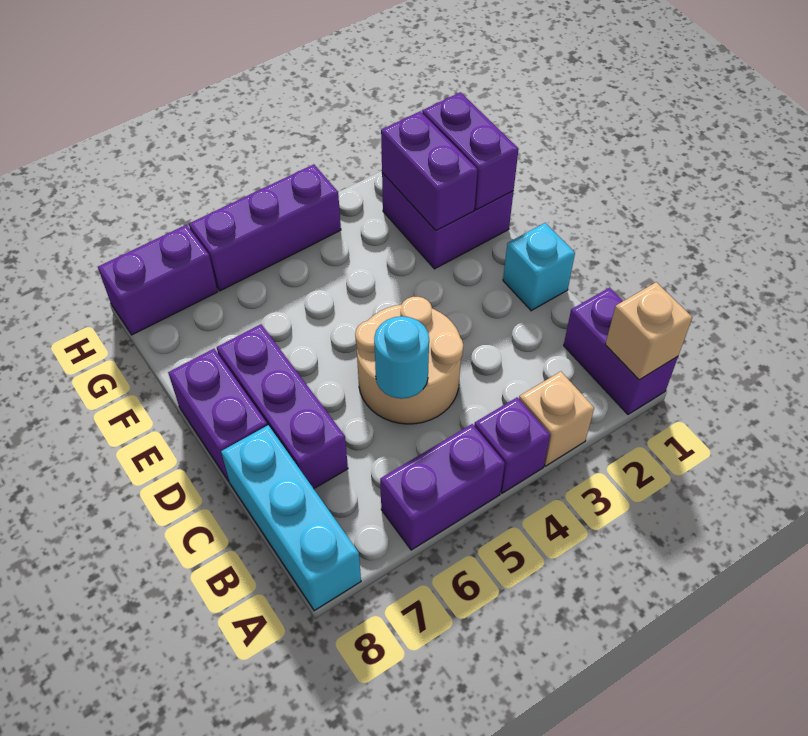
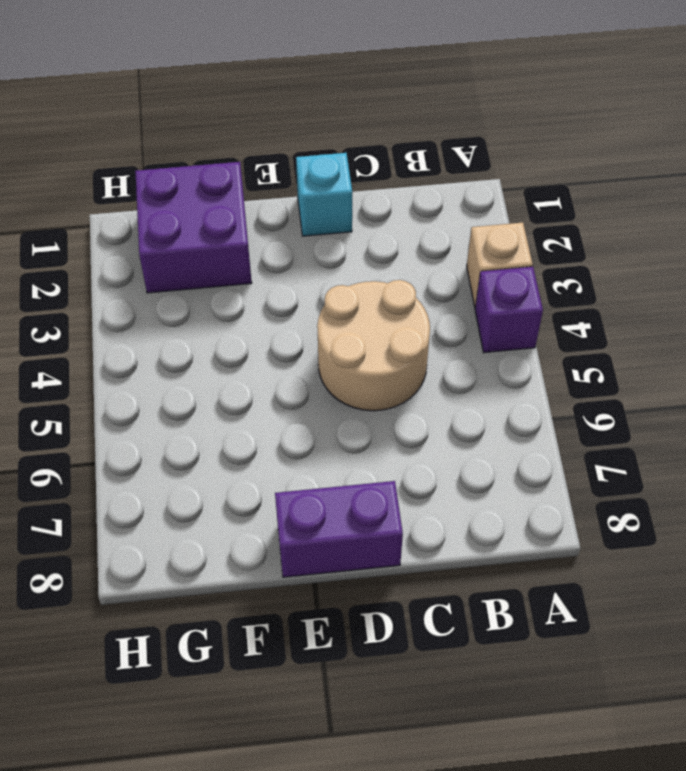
none -> purple brick A1:B1 level 1
none -> purple brick A5:A6 level 1
none -> cyan brick A8:C8 level 1

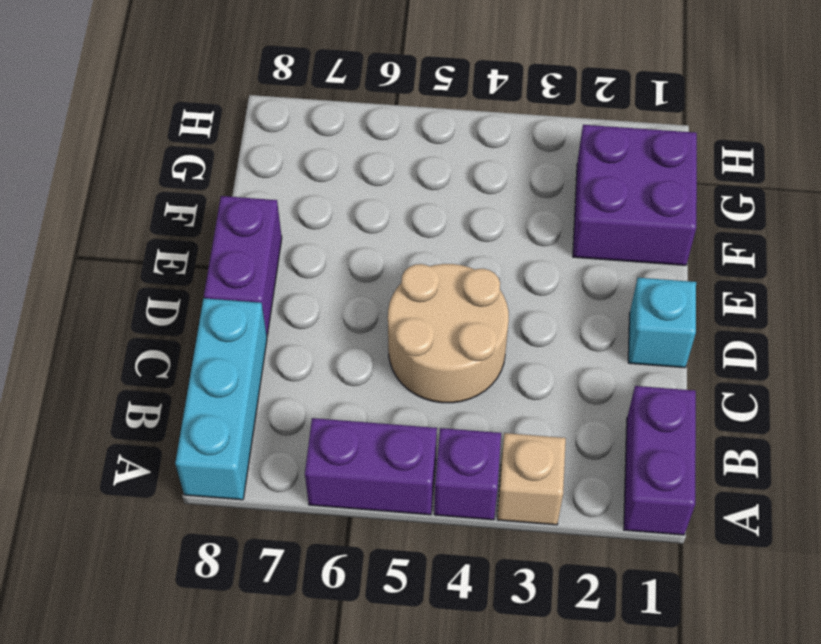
none -> purple brick C7:E7 level 1
none -> purple brick H4:H6 level 1
none -> purple brick H7:H8 level 1

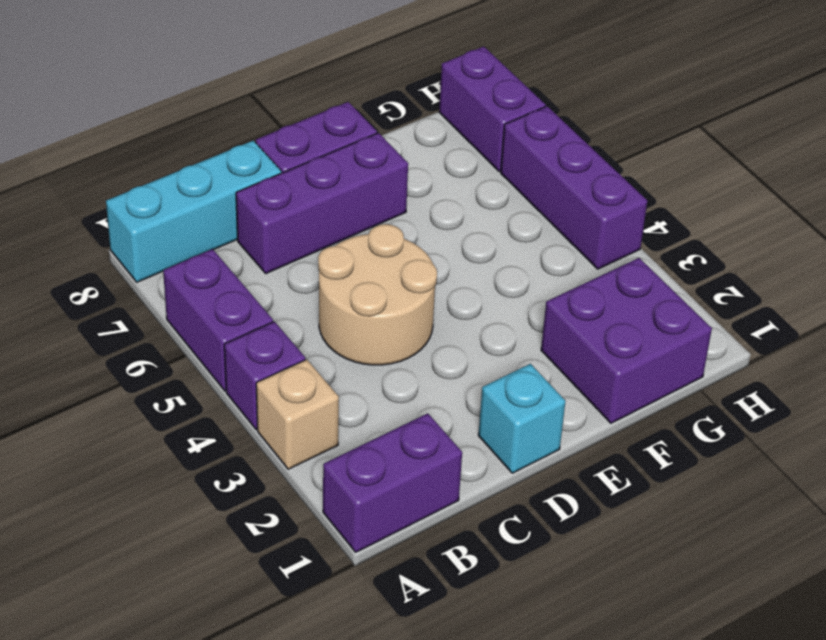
none -> tan brick A1 level 2
none -> cyan round brick C5 level 2
none -> purple brick F1:G1 level 2

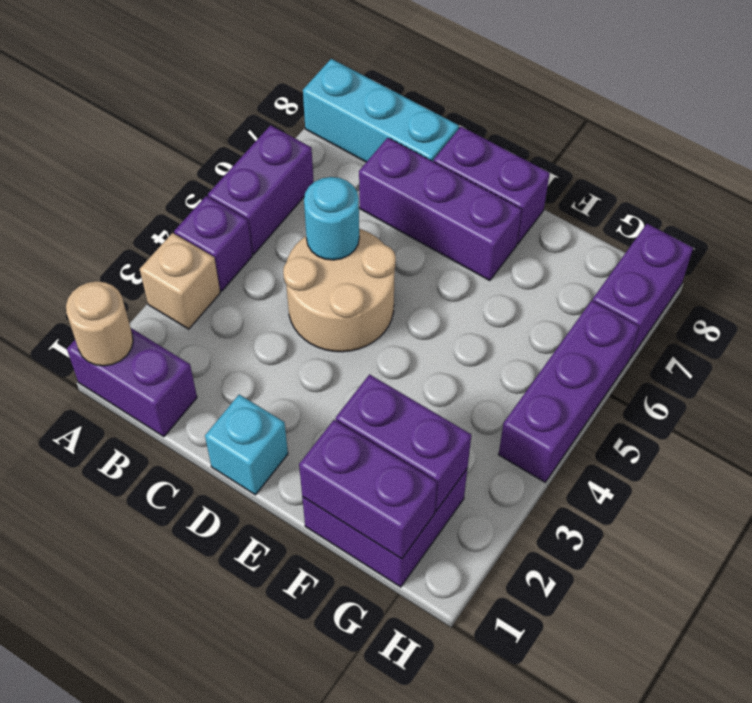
tan round brick A1 level 2 -> tan brick A1 level 2

